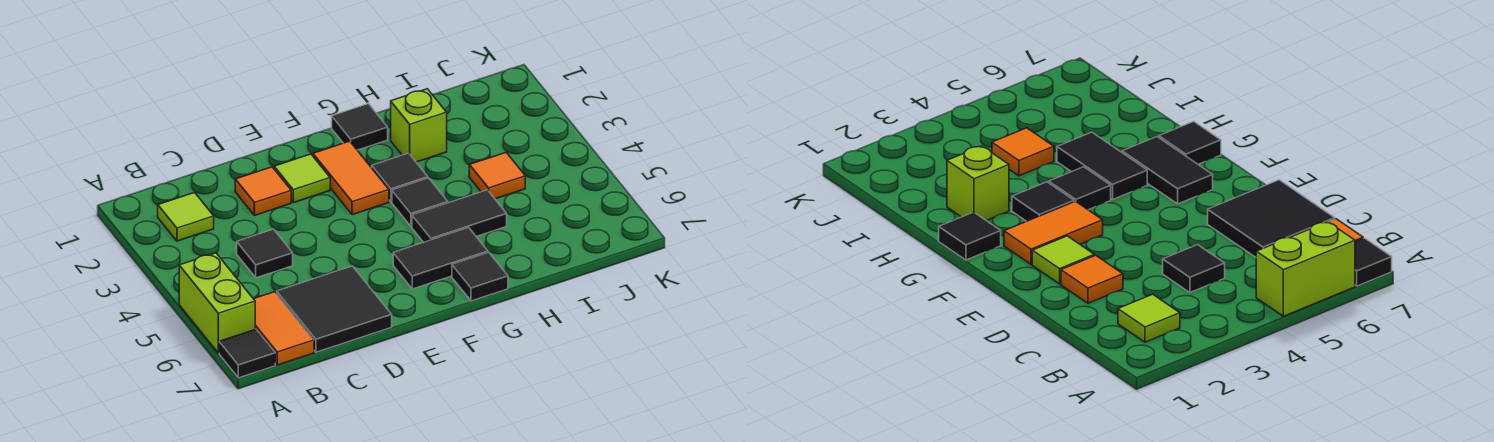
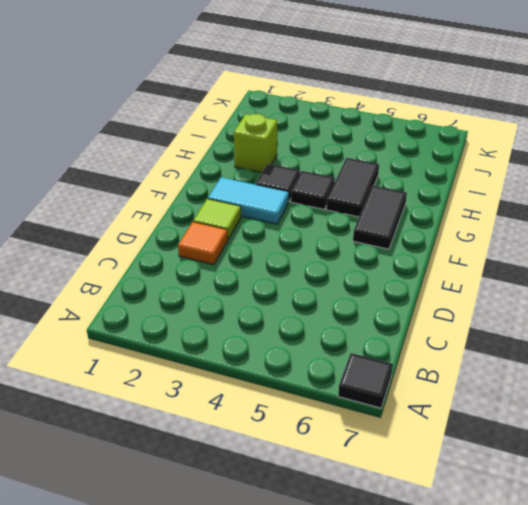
cyan tile F2:F3 level 1 -> orange tile F2:F3 level 1
none -> lime brick A5:A6 level 1
none -> lime tile B2 level 1
none -> orange tile B6:B7 level 1

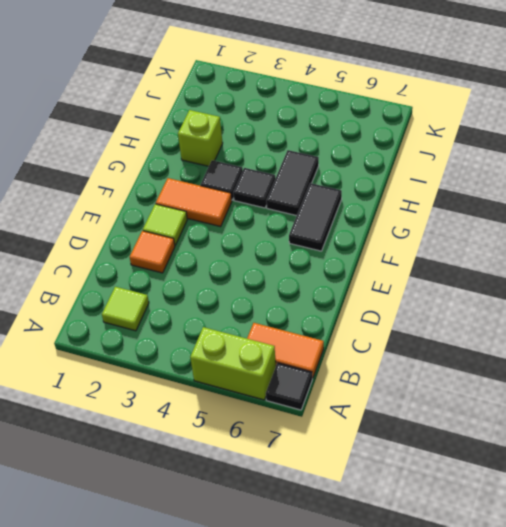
none -> black tile C4 level 1
none -> black tile C6:D7 level 1
none -> black tile G1 level 1

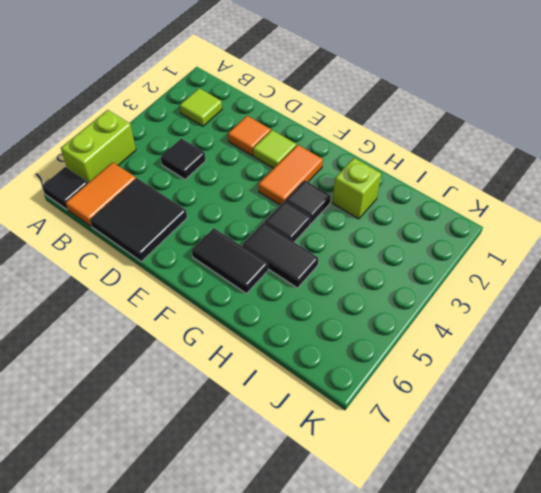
none -> black tile G1 level 1
none -> black tile G7 level 1
none -> orange tile I4 level 1

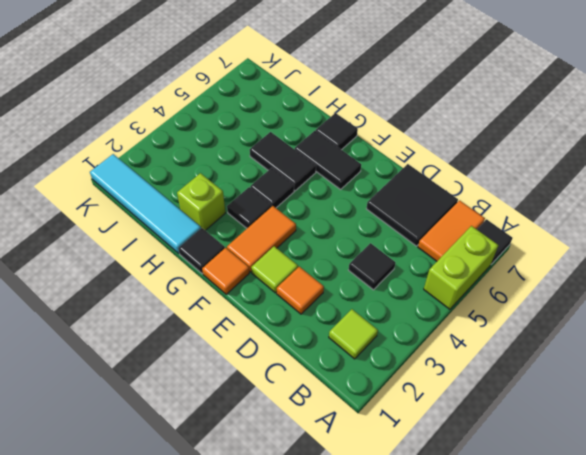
orange tile F1 level 1 -> orange tile I4 level 1
cyan tile H1:K1 level 1 -> none

